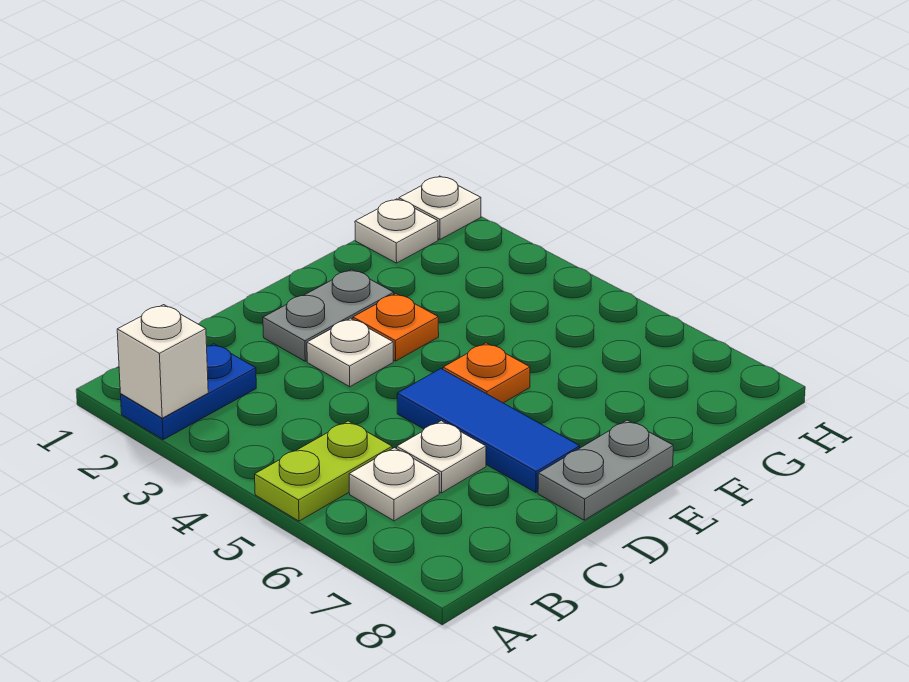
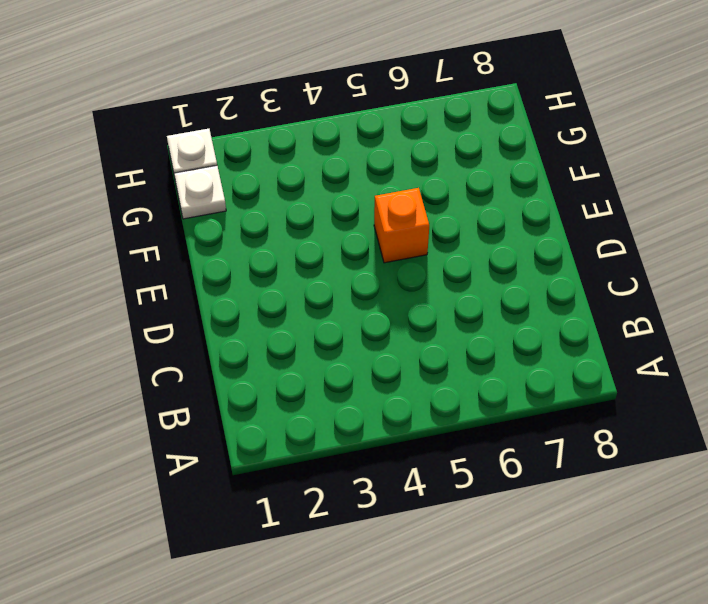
orange brick E5 level 1 -> orange plate E5 level 1
none -> blue plate A2:B2 level 1
none -> lime plate A5:B5 level 1
none -> white plate B6 level 1

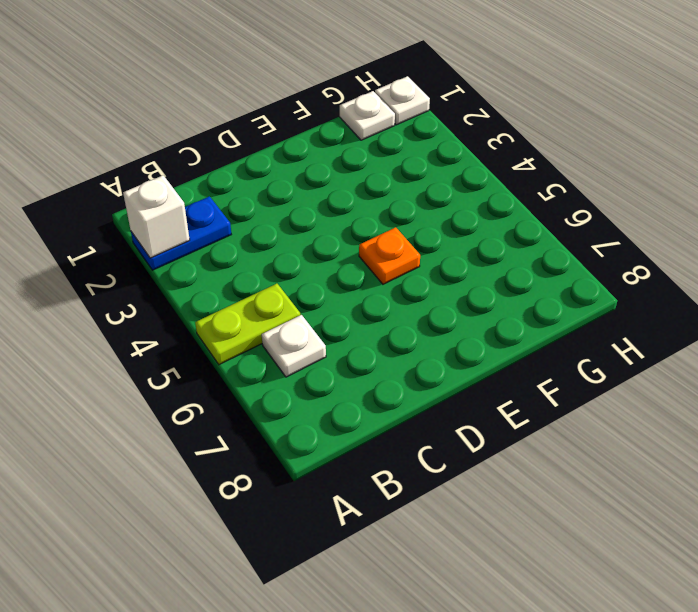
none -> white plate C6 level 1
none -> grey plate D2:E2 level 1
none -> white plate D3 level 1

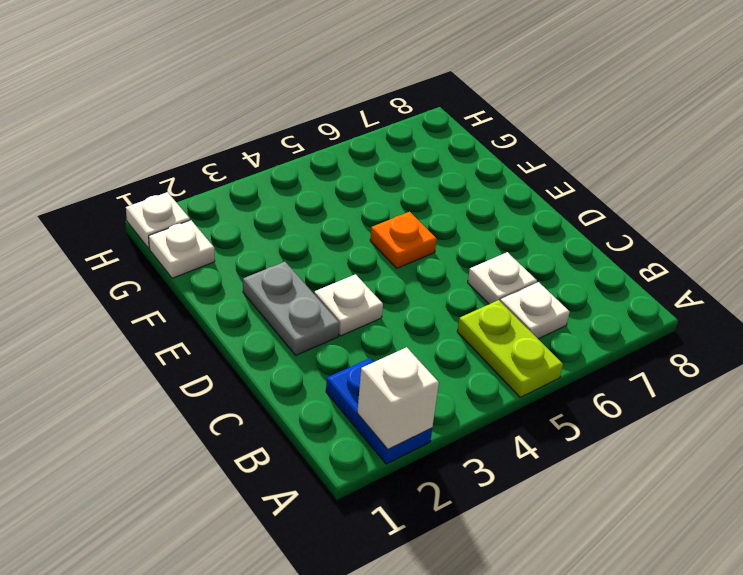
none -> blue tile D5:D7 level 1
none -> grey plate D8:E8 level 1
none -> orange plate E3 level 1

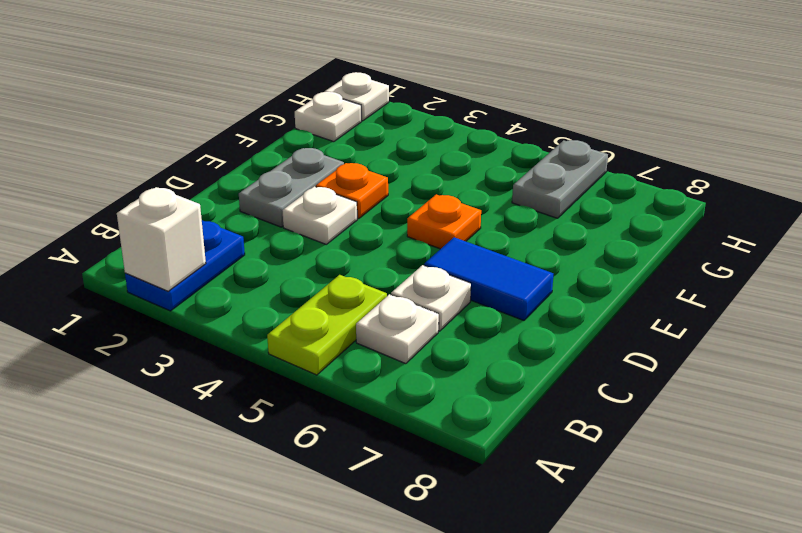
blue tile D6:D7 level 1 -> blue tile D5:D7 level 1
grey plate G6:H6 level 1 -> grey plate D8:E8 level 1

